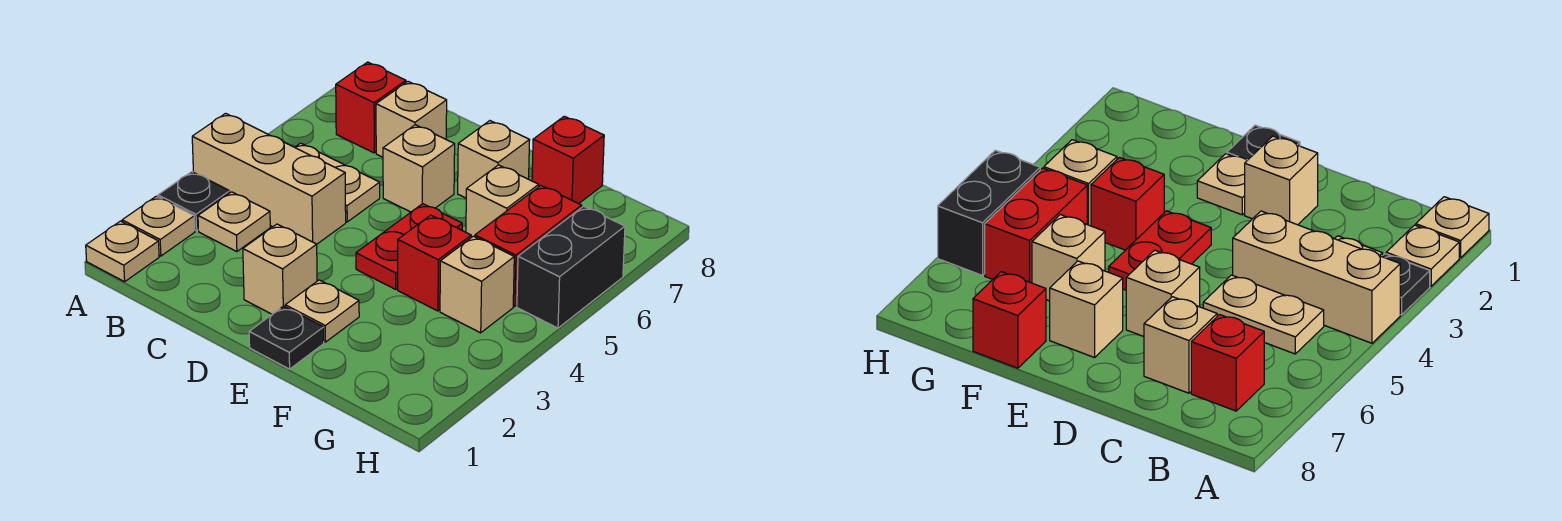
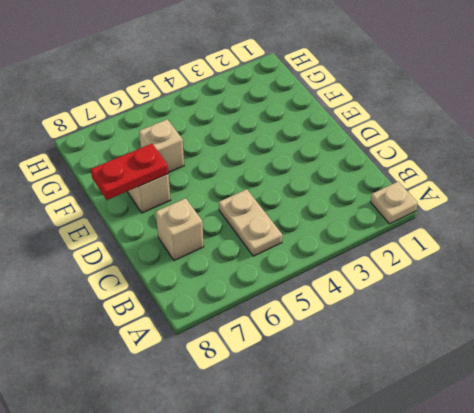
red plate E7:E8 level 2 -> red plate E4:E5 level 1
none -> tan plate A2 level 1
none -> black plate A3 level 1
none -> tan brick A4:C4 level 1

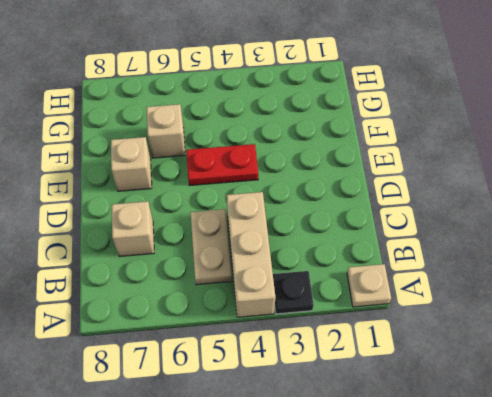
none -> tan plate A2 level 1
none -> tan plate B3 level 1
none -> red brick B7 level 1

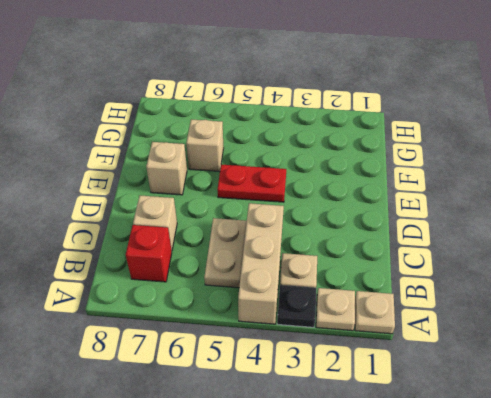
none -> tan brick D2 level 1
none -> tan brick D6 level 1
none -> black plate E1 level 1

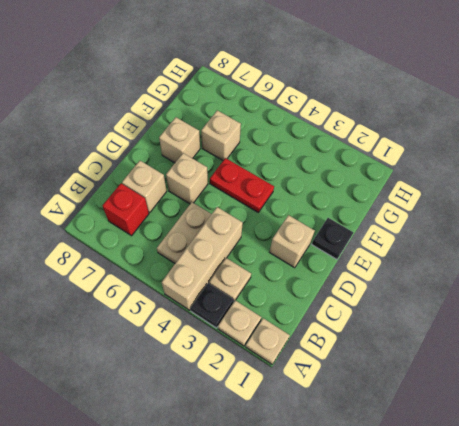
none -> tan plate E2 level 1
none -> red brick F4 level 1
none -> red brick F8 level 1

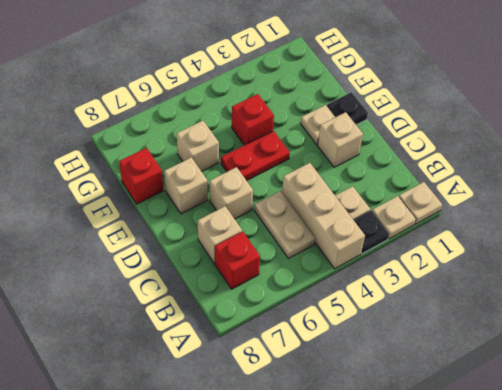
none -> tan brick G4 level 1
none -> red brick G5:G6 level 1
none -> black brick H5:H6 level 1

